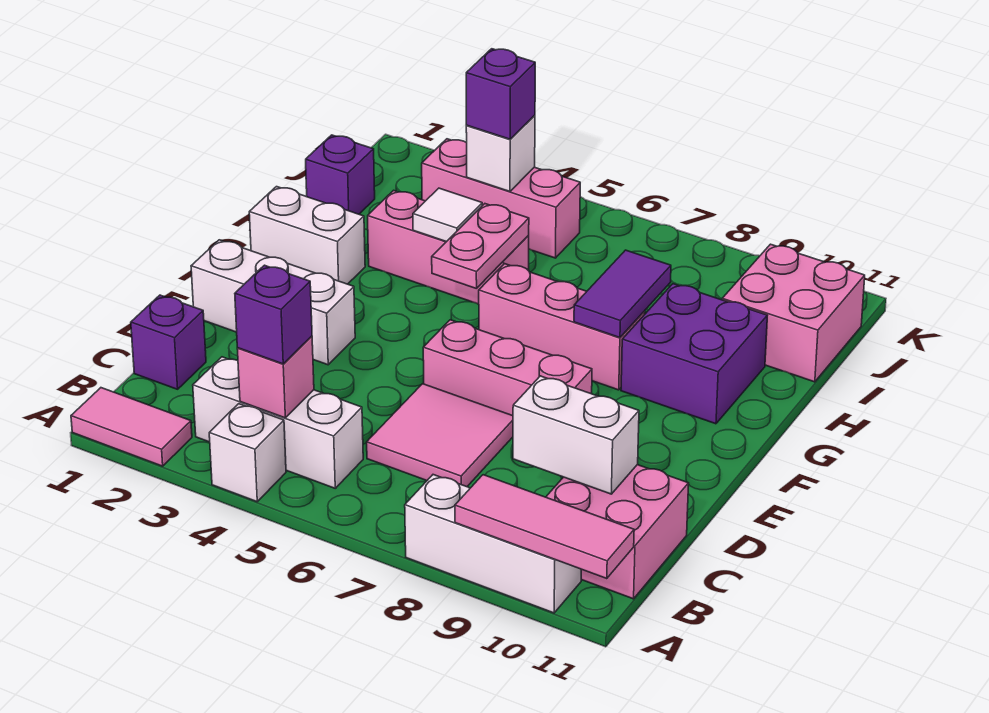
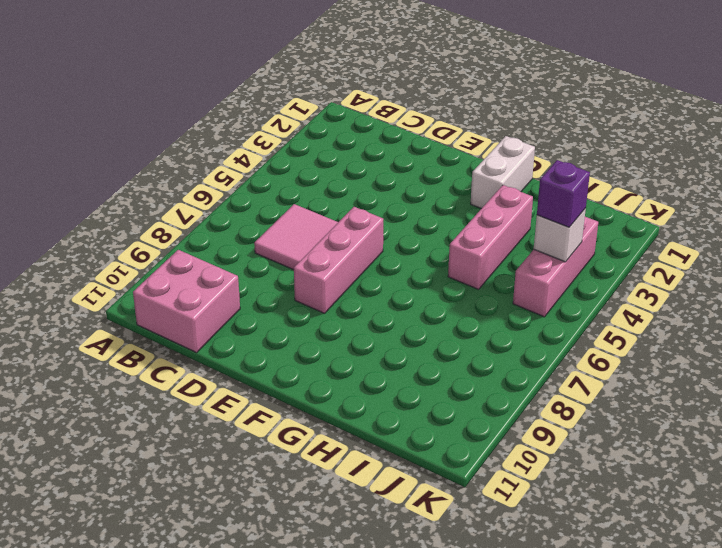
none -> pink tile A1:A2 level 1
none -> white brick A4 level 1
none -> white brick A8:A10 level 1

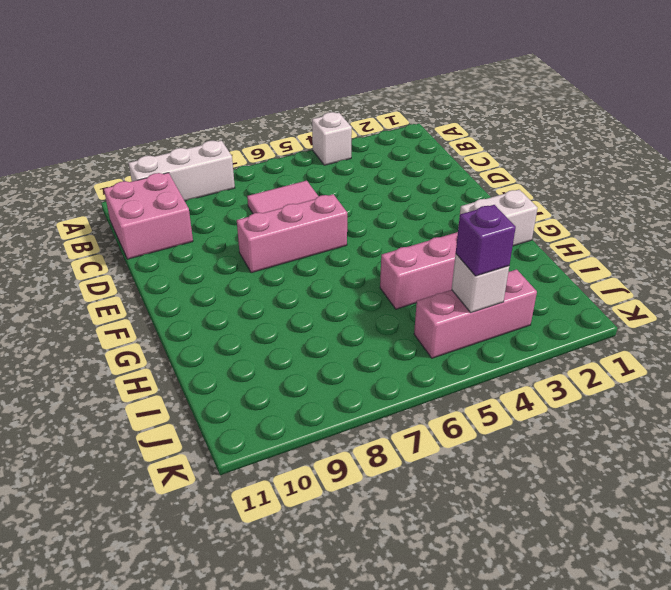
none -> pink tile A1:A2 level 1
none -> white brick B3:B5 level 1
none -> purple brick C1 level 1

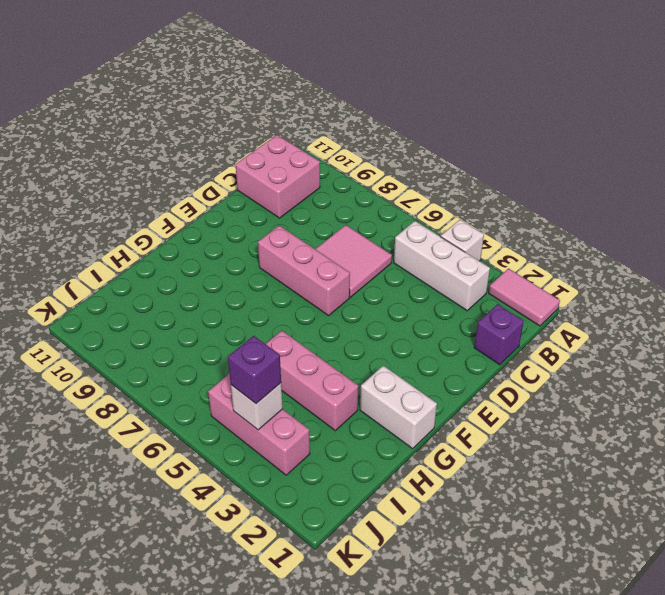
none -> white brick A8:A10 level 1
none -> white brick E1:E3 level 1
none -> pink brick G6:G8 level 1

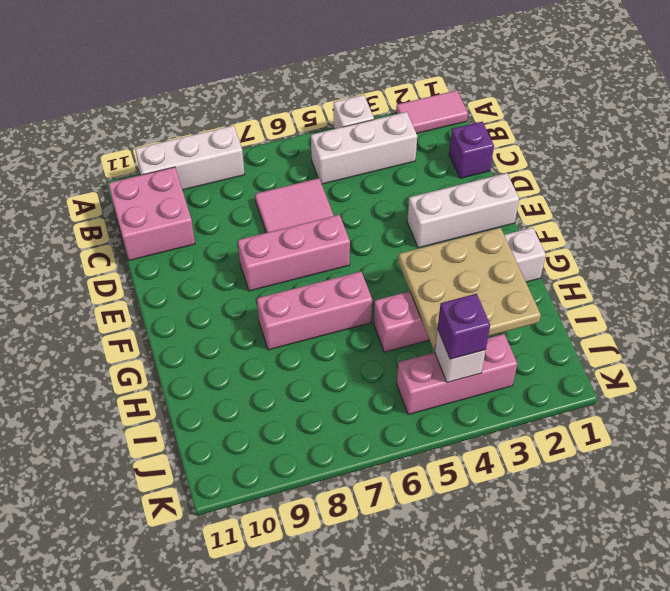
tan plate G2:I4 level 2 -> white tile H4 level 2
none -> purple brick G9:H10 level 1
none -> purple brick I1 level 1
none -> pink brick I10:J11 level 1

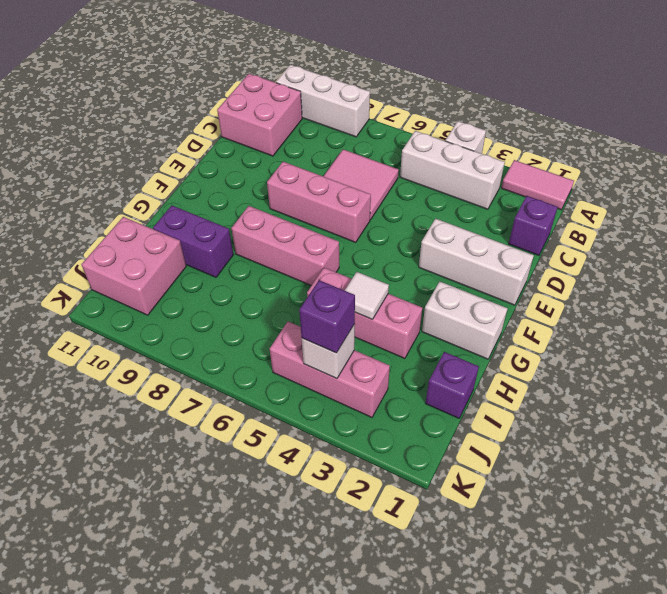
purple brick H9:H10 level 1 -> purple brick G9:H10 level 1
none -> pink tile A9:A11 level 2
none -> pink brick B4 level 2
none -> white brick C9:C10 level 2

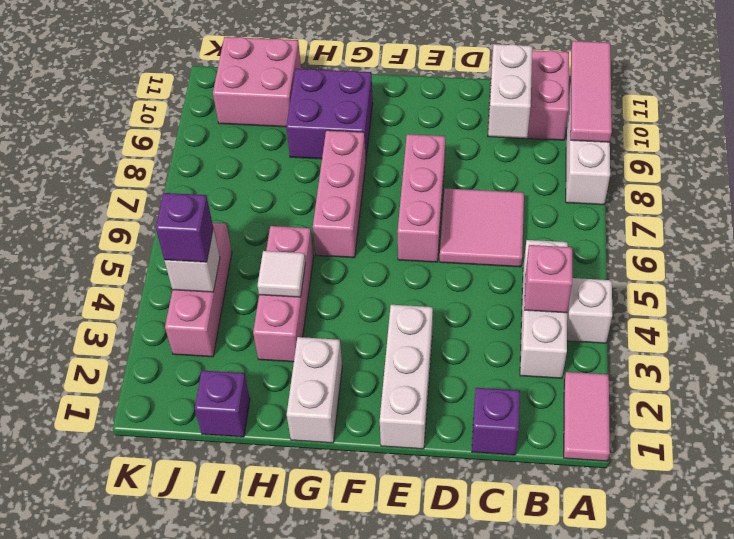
none -> pink plate G5:H5 level 2
none -> purple tile G8:H8 level 2
none -> purple brick B4 level 3

